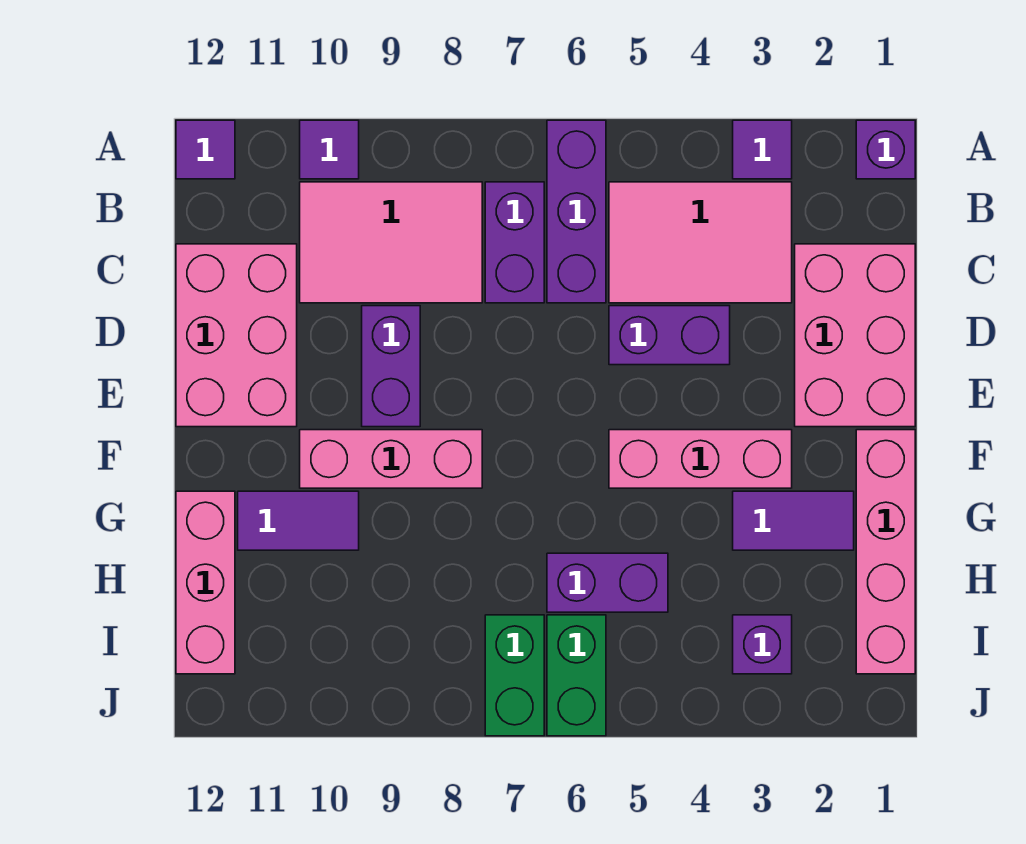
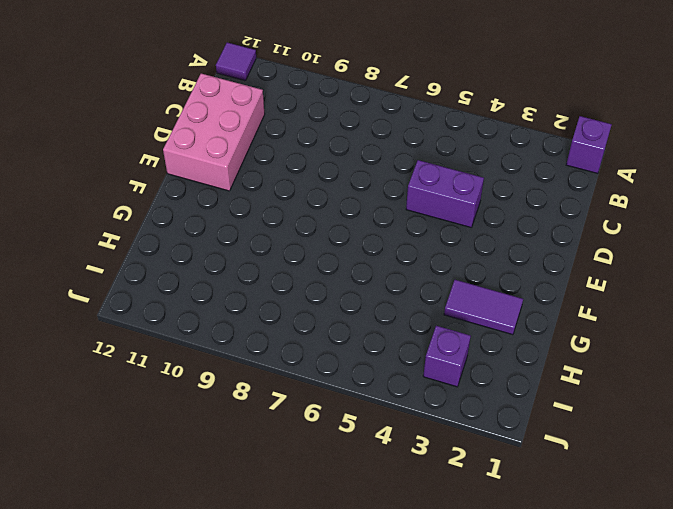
none -> purple tile A3 level 1
none -> purple brick A6:C6 level 1
none -> purple tile A10 level 1

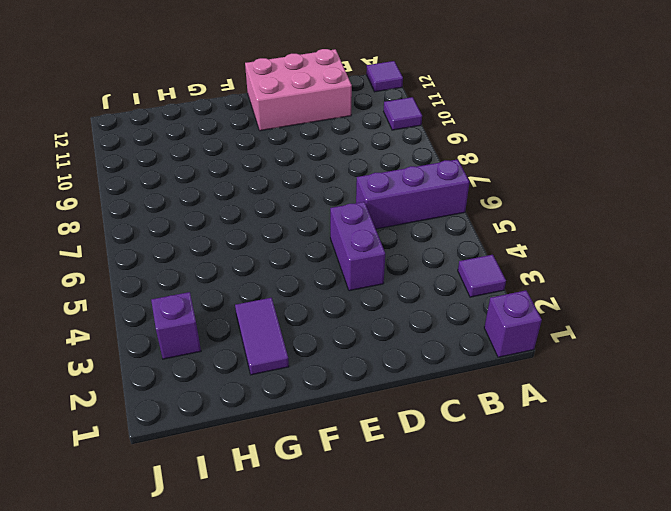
none -> pink tile B3:C5 level 1
none -> purple brick B7:C7 level 1
none -> pink tile B8:C10 level 1

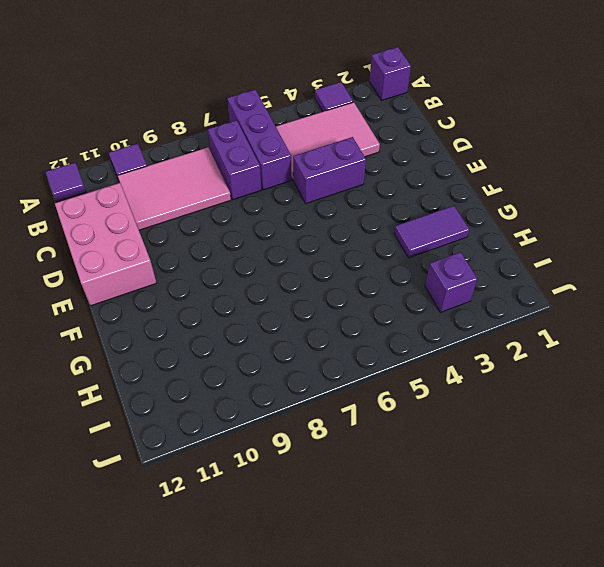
none -> pink brick C1:E2 level 1
none -> purple brick D9:E9 level 1
none -> pink brick F1:I1 level 1

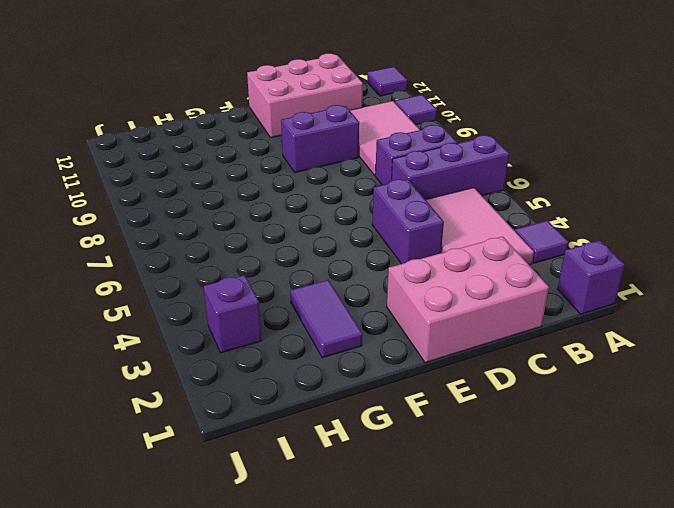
none -> pink brick F1:I1 level 1
none -> pink brick F3:F5 level 1
none -> pink brick F8:F10 level 1

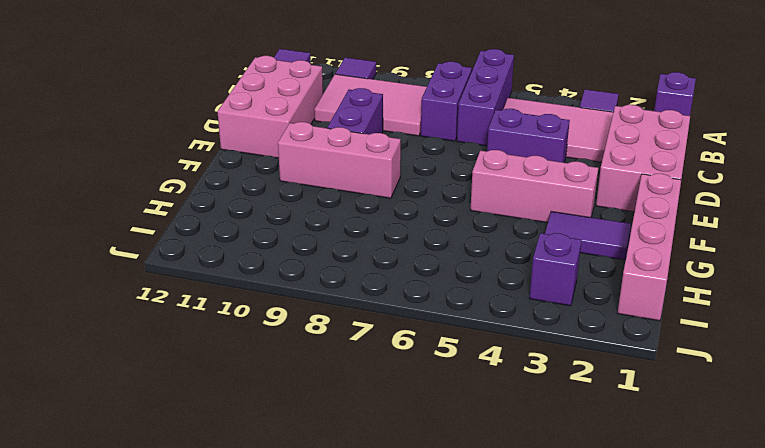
none -> purple tile G10:G11 level 1
none -> pink brick G12:I12 level 1
none -> purple brick H5:H6 level 1

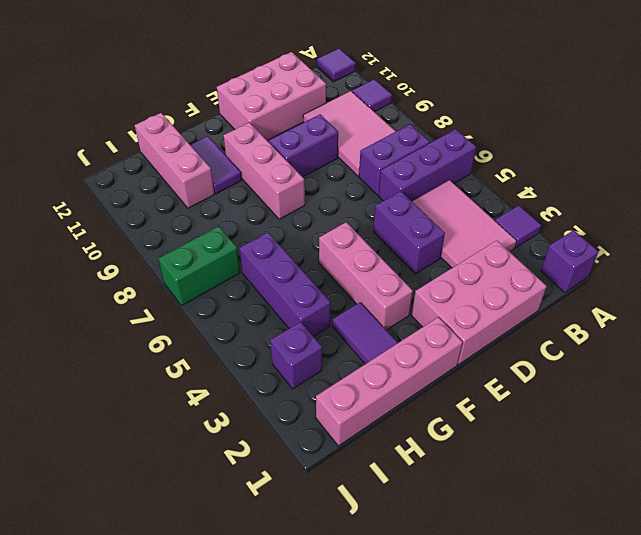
purple brick H4:H6 level 1 -> purple brick H5:H6 level 1
pink brick H10:H12 level 1 -> pink brick G12:I12 level 1
none -> green brick I6:J6 level 1

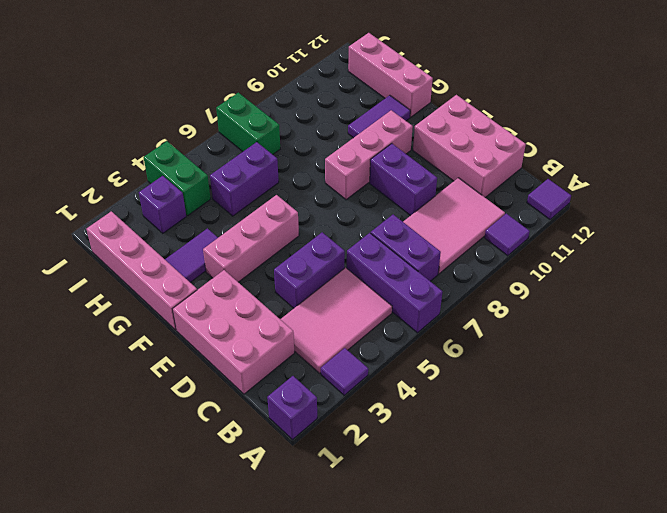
green brick I4:J4 level 1 -> green brick I6:J6 level 1

